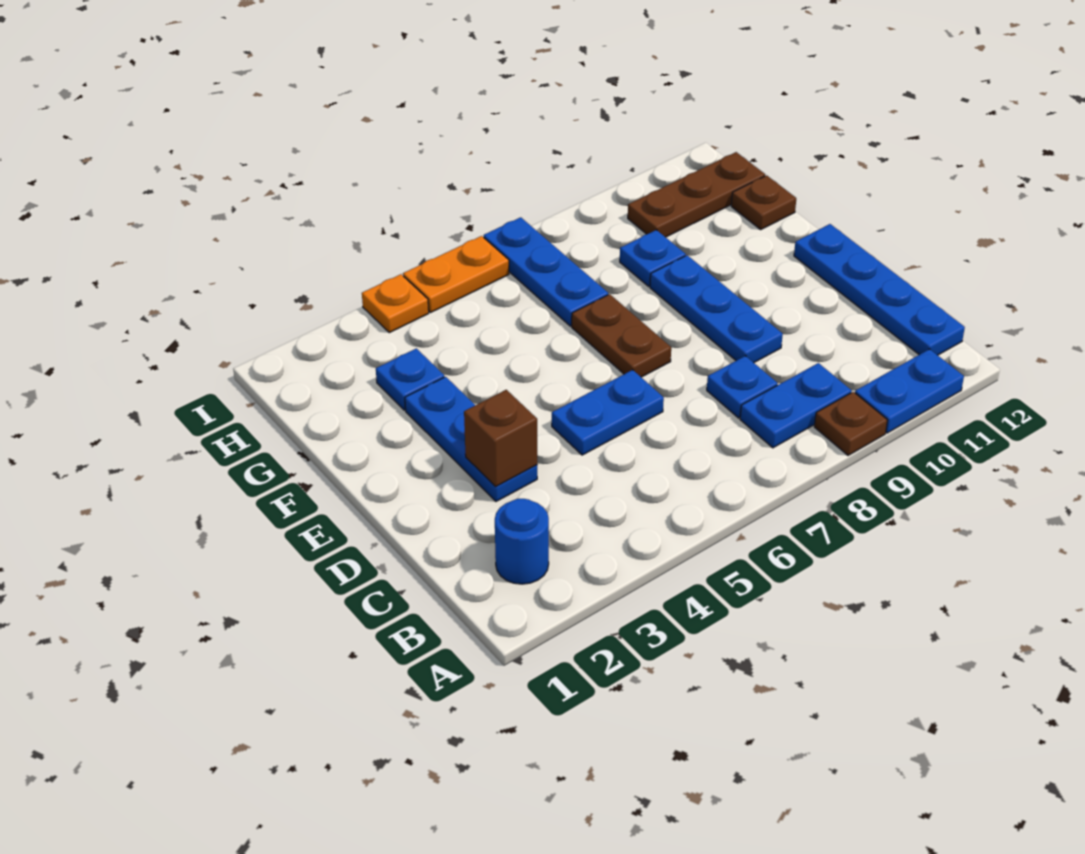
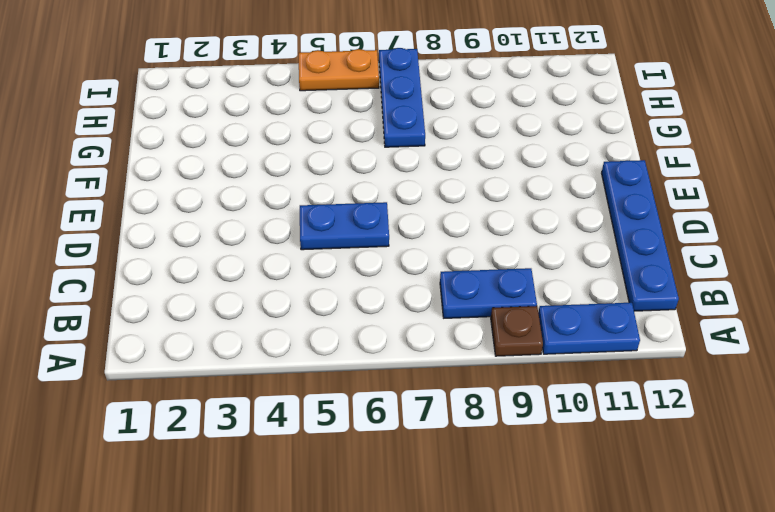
none -> blue round brick B2 level 1
none -> blue plate C8 level 1
none -> blue plate D3:F3 level 1

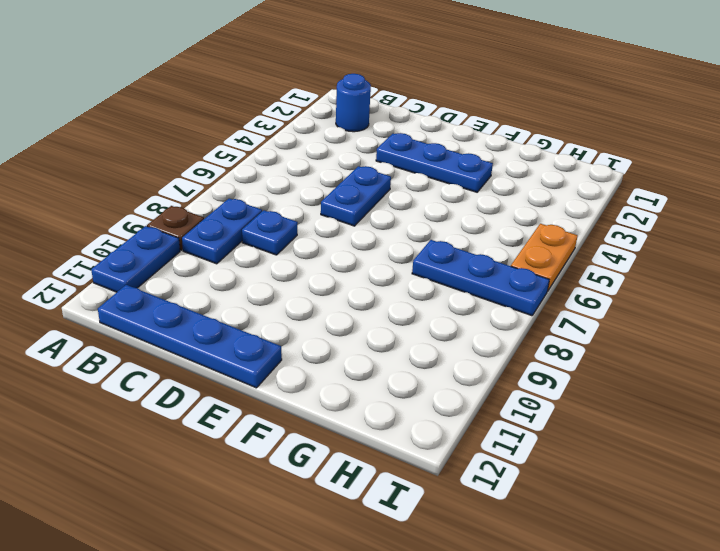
none -> blue plate D9:F9 level 1
none -> brown plate E7:F7 level 1
none -> blue plate G3 level 1

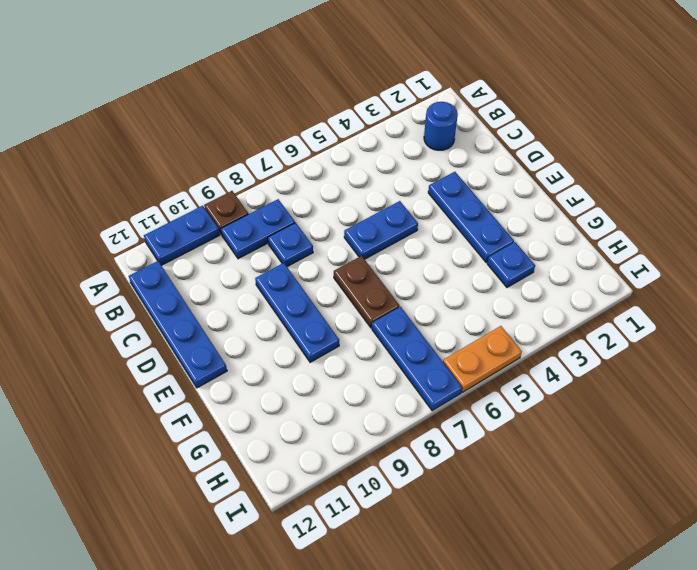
none -> blue plate G9 level 1
none -> brown plate G12 level 1
none -> brown plate H10:H12 level 1

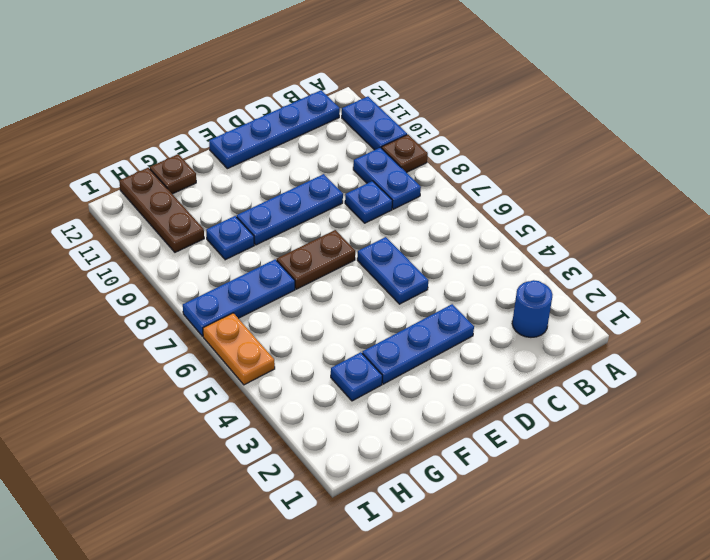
none -> orange plate I4 level 1
none -> brown brick D3 level 2

